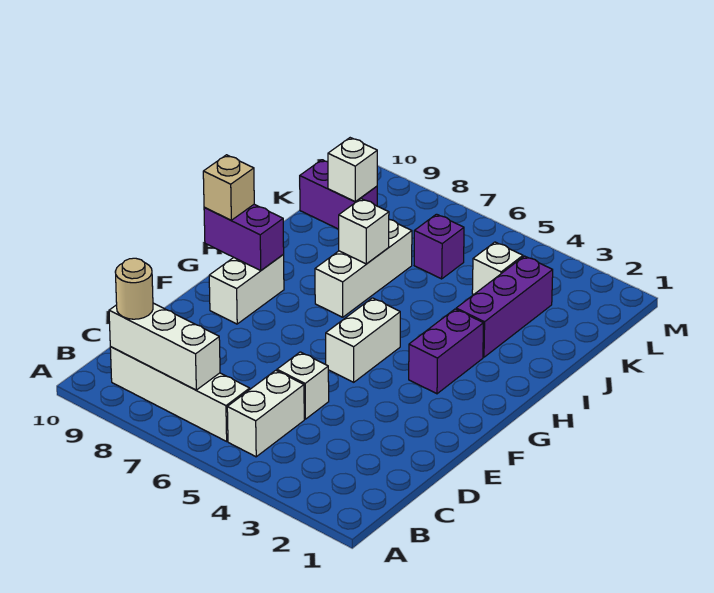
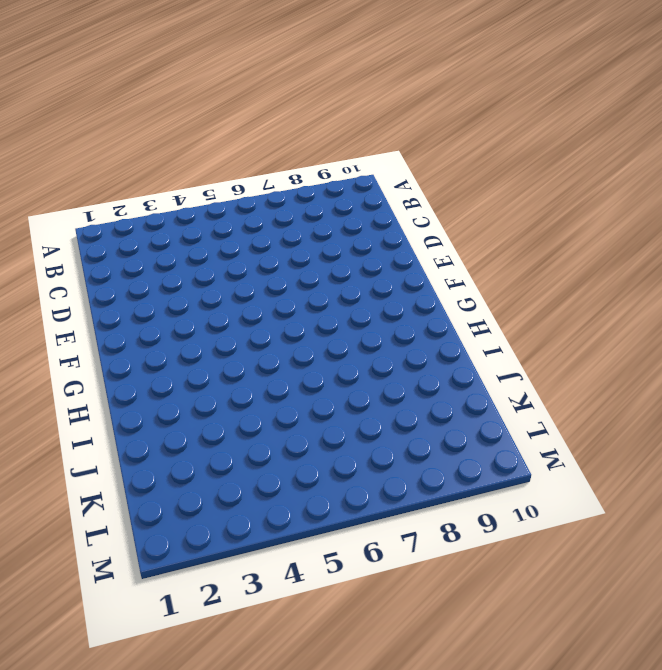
none -> white brick B5:C5 level 1
none -> white brick B6:B9 level 1
none -> white brick D5 level 1

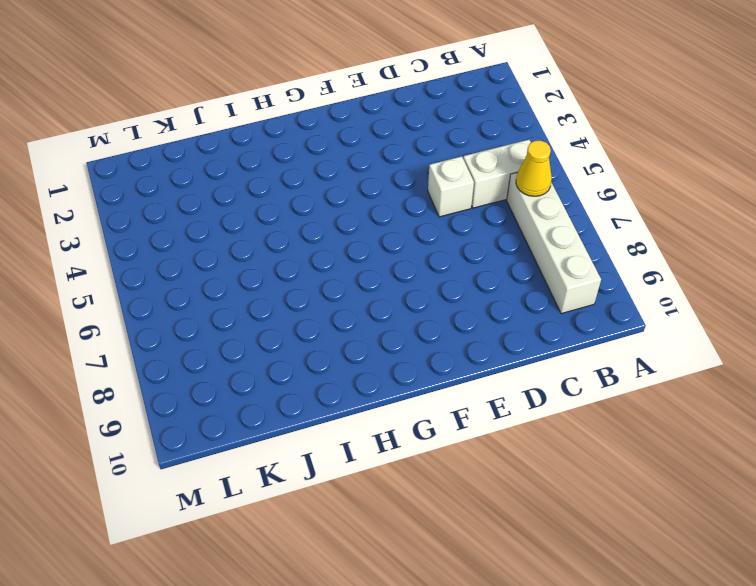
yellow cone B6 level 2 -> none
none -> white brick F5:G5 level 1
none -> white brick F9:G9 level 1
none -> purple brick G3:H3 level 1

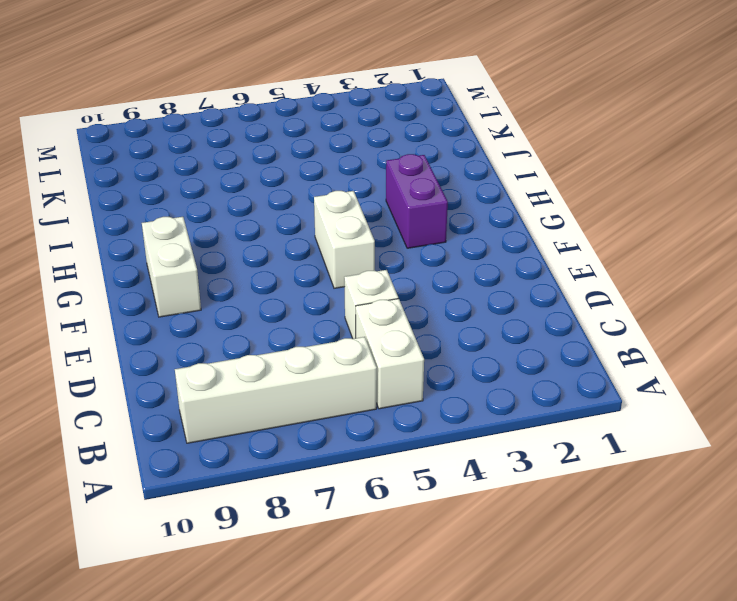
none -> white brick H7:J7 level 1
none -> purple brick I3:K3 level 1
none -> white brick K4 level 1

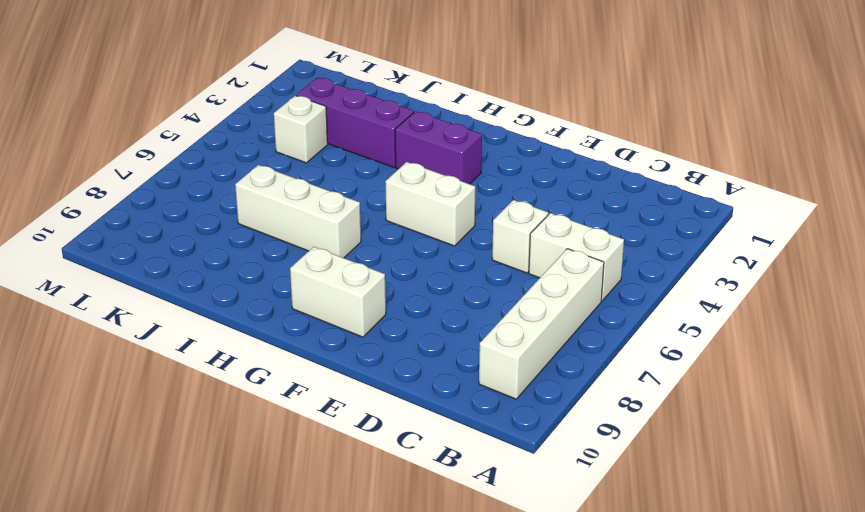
none -> purple brick K6 level 1
none -> purple brick K9:K10 level 1
none -> white brick B7:B9 level 2

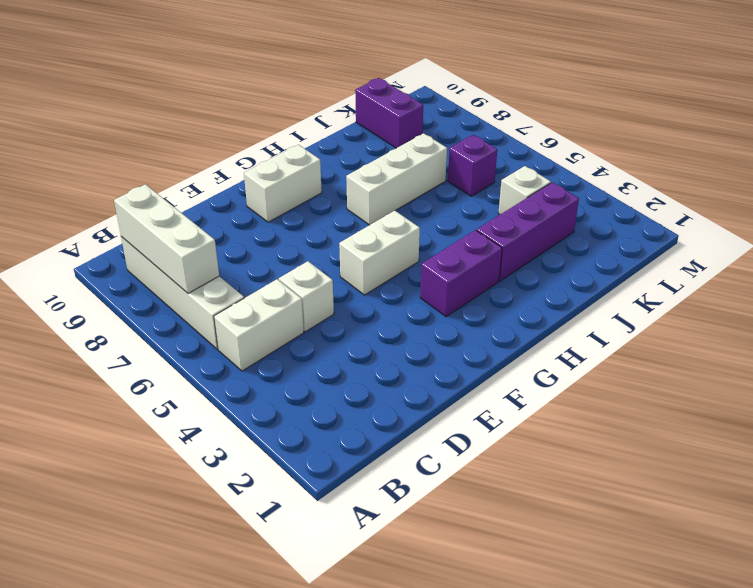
none -> purple brick G9:G10 level 2
none -> white brick I7 level 2
none -> white brick K9 level 2

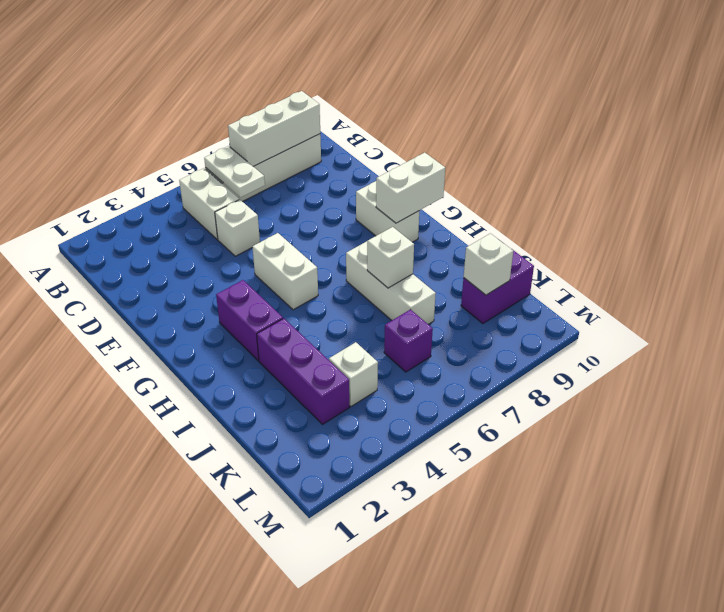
white plate B6:C6 level 2 -> none
white brick G9:G10 level 2 -> purple brick G9:G10 level 2
none -> tan round brick B9 level 3
none -> tan brick G10 level 3

